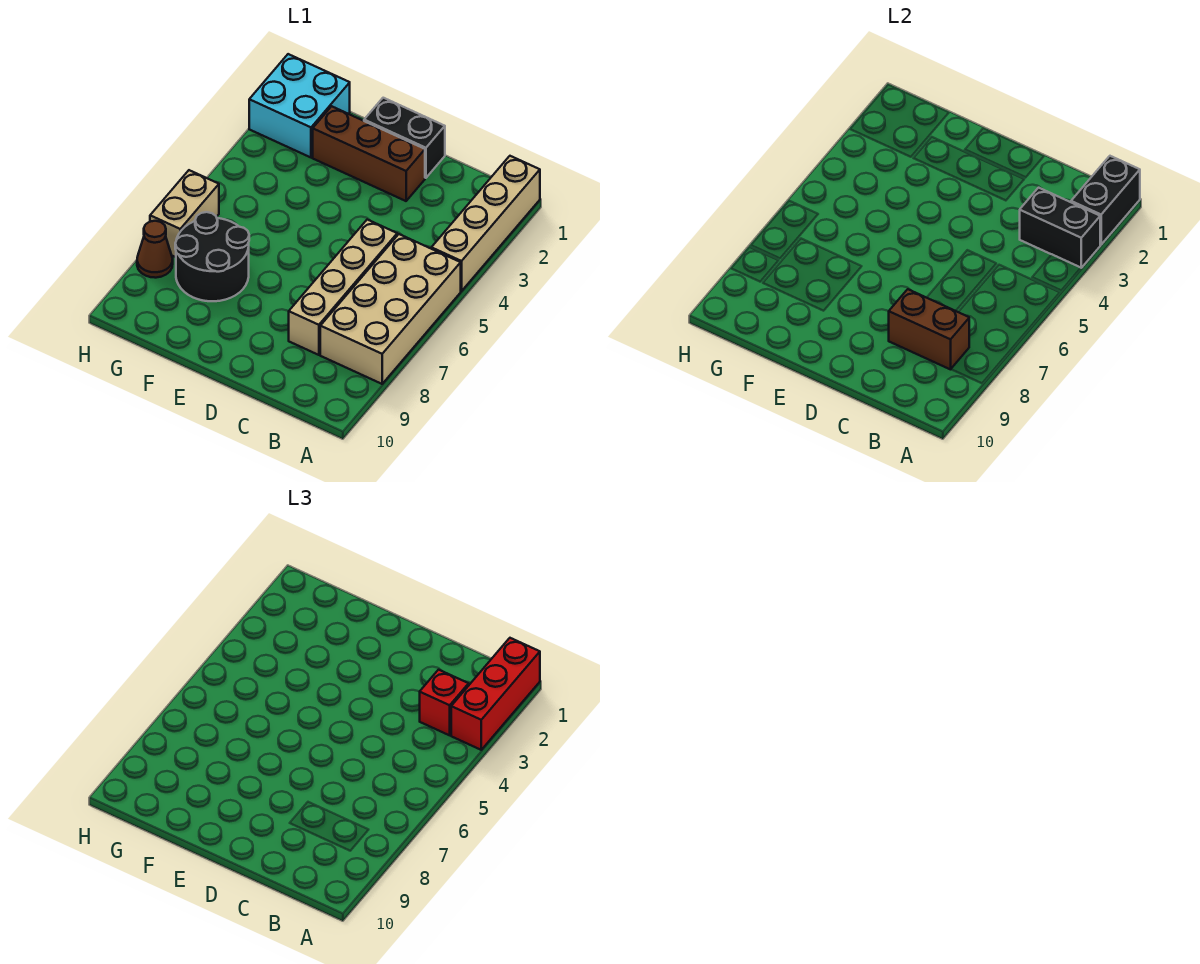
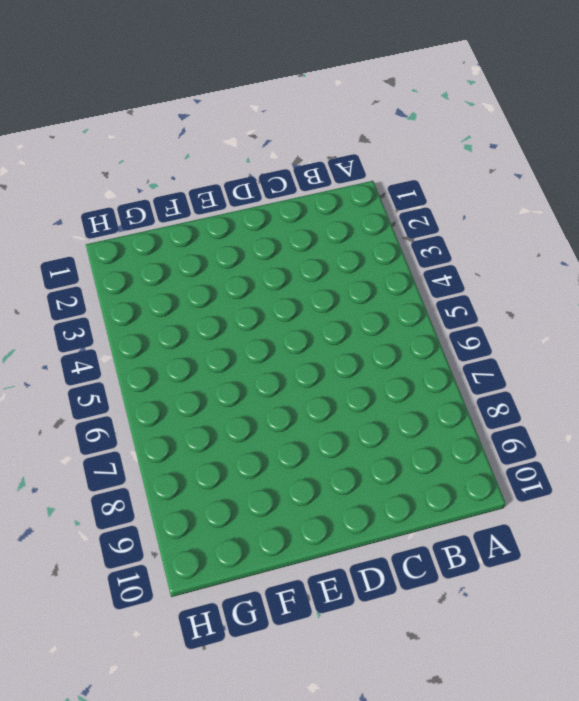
none -> tan brick A1:A4 level 1
none -> tan brick A5:B8 level 1
none -> tan brick C5:C8 level 1

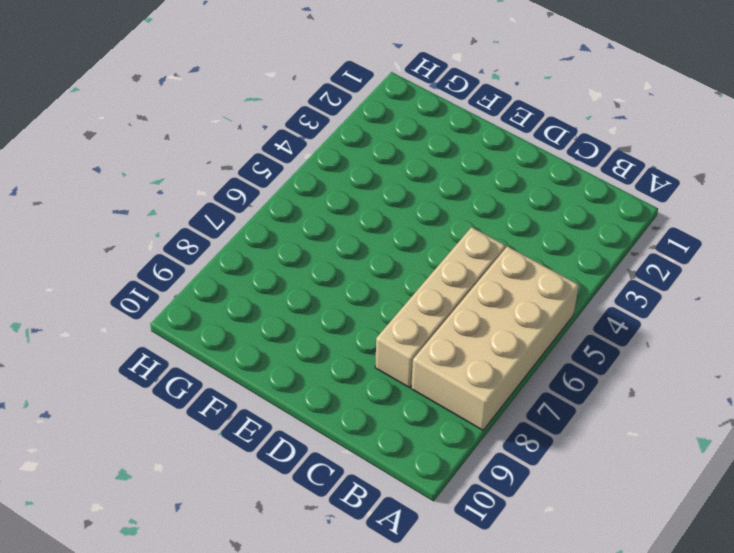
none -> tan brick A1:A4 level 1
none -> black brick D1:E1 level 1
none -> brown brick D2:F2 level 1

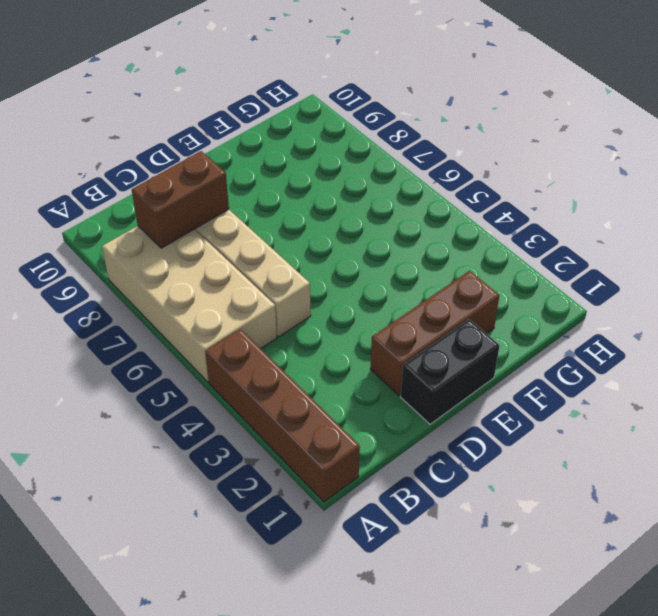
brown brick A1:A4 level 1 -> tan brick A1:A4 level 1
none -> black round brick F7:G8 level 1
none -> cyan brick G1:H2 level 1
none -> tan brick H6:H7 level 1

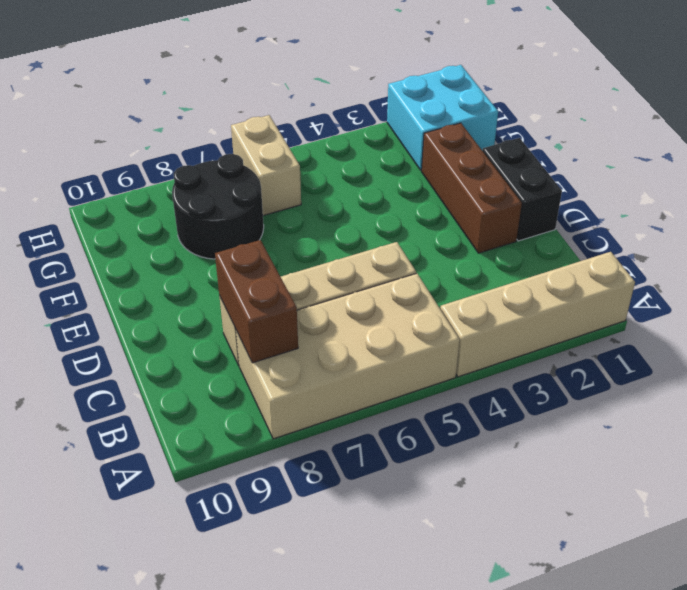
tan brick G6:H6 level 1 -> tan brick H6:H7 level 1
none -> brown cone H8 level 1
none -> black brick A1:A2 level 2
none -> black brick A3:B3 level 2

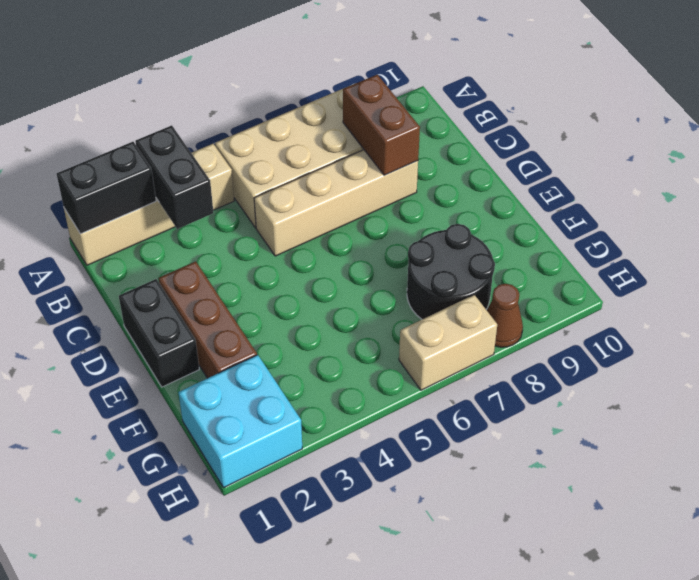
none -> red brick A1:A3 level 3
none -> red brick B3 level 3

